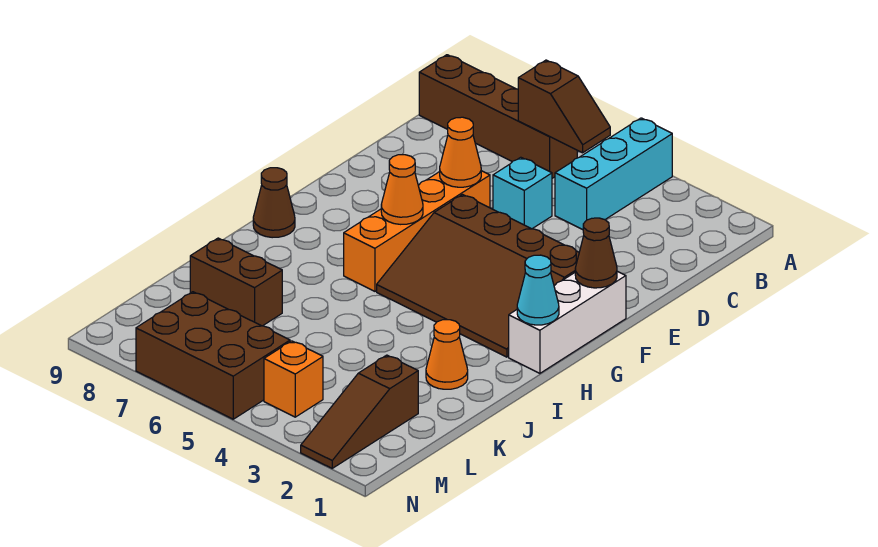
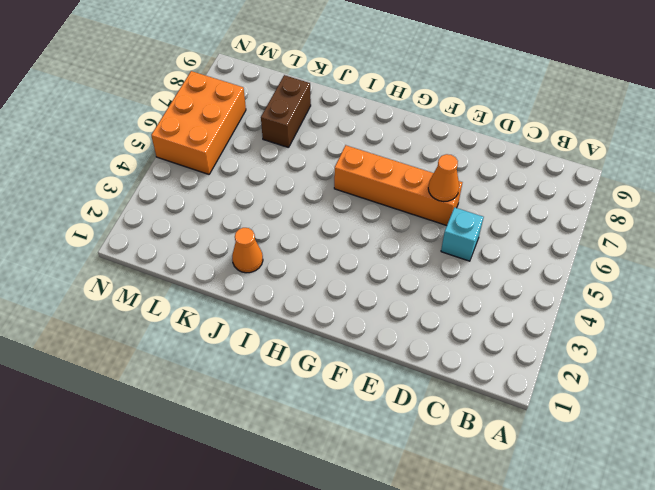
orange brick M5:N7 level 1 -> brown brick M5:N7 level 1
none -> cyan brick A4:C4 level 1
none -> brown brick B6:B9 level 1
none -> white brick F1:H1 level 1

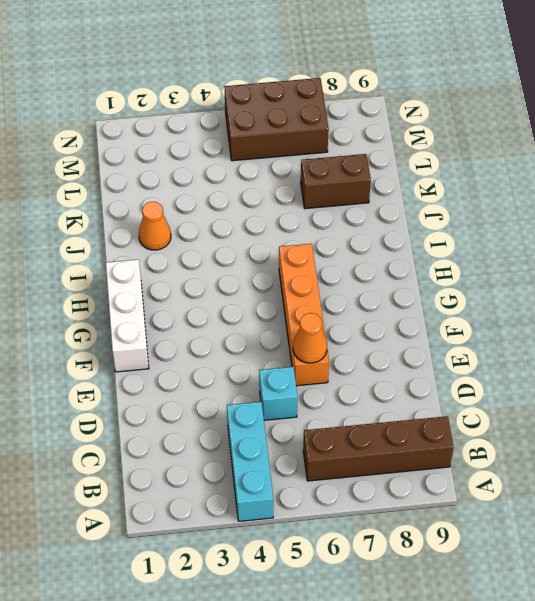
none -> brown slope F2:H5 level 1 top F
none -> brown cone H9 level 1
none -> brown slope L2:N2 level 1 top L

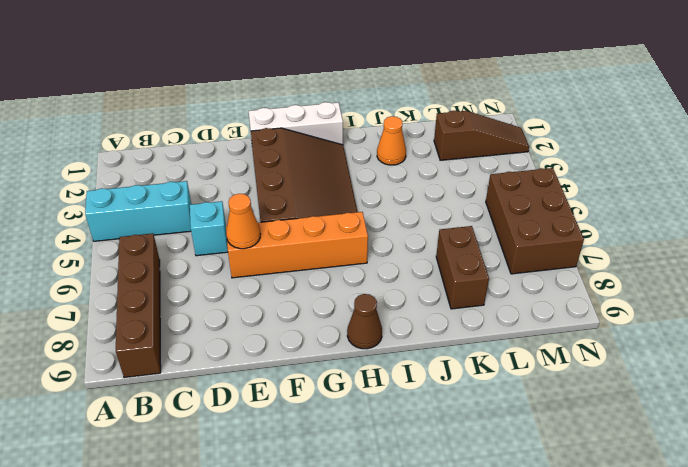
none -> orange brick M4 level 1
none -> brown slope B5:B6 level 2 top 6
none -> brown cone F1 level 2

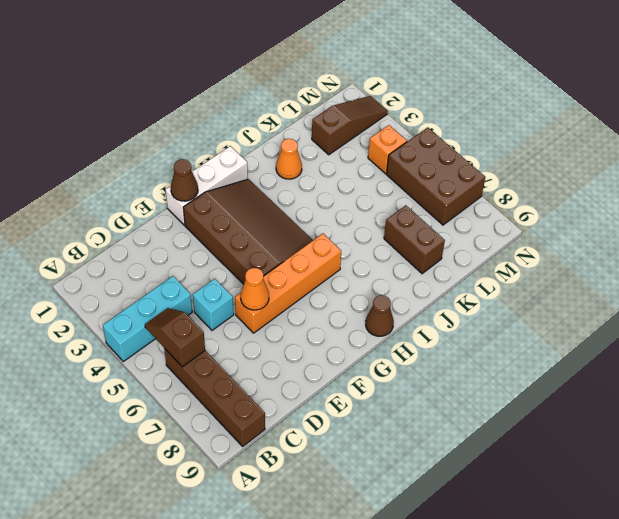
none -> orange cone G6 level 2
none -> cyan cone H1 level 2

